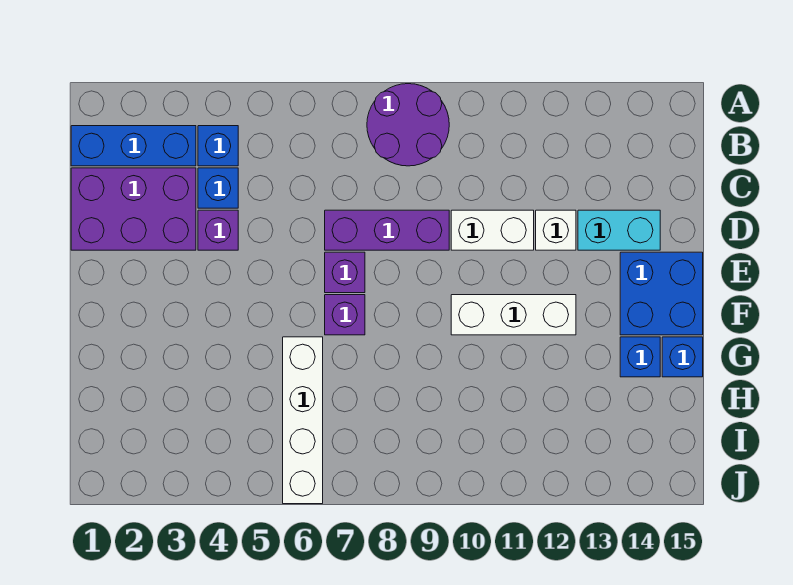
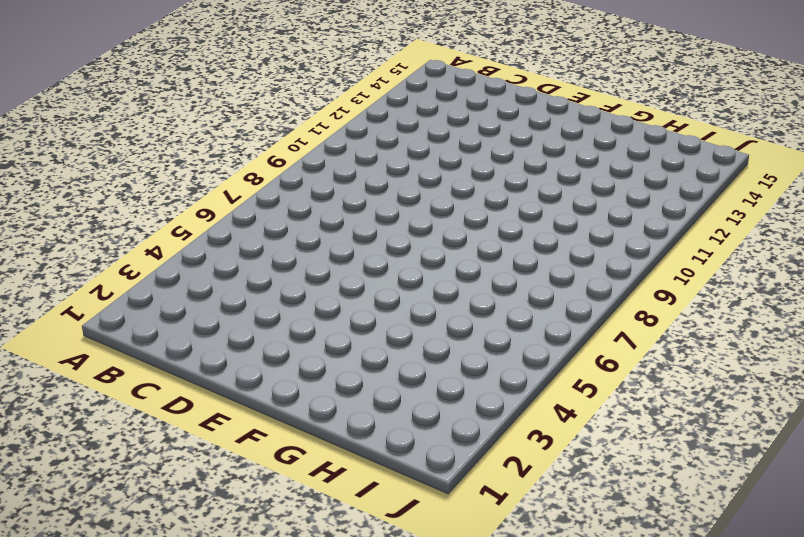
none -> purple round brick A8:B9 level 1
none -> blue brick B1:B3 level 1
none -> blue brick B4 level 1

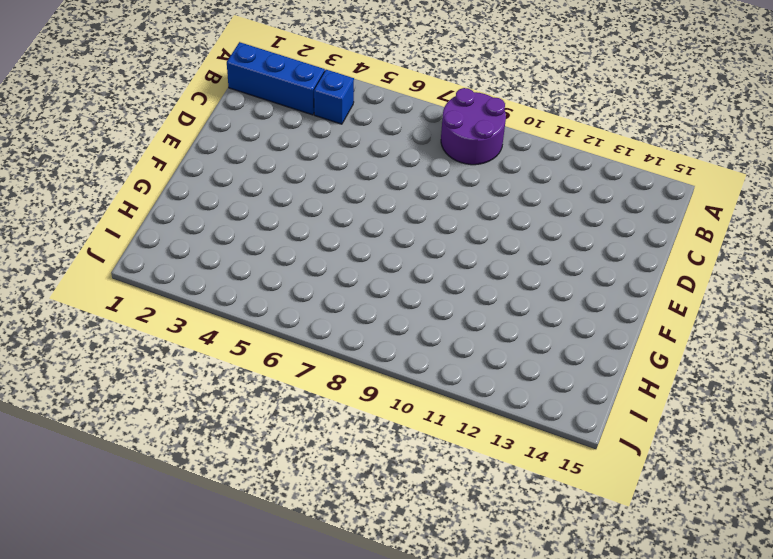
none -> purple brick C1:D3 level 1
none -> blue brick C4 level 1
none -> purple brick D4 level 1

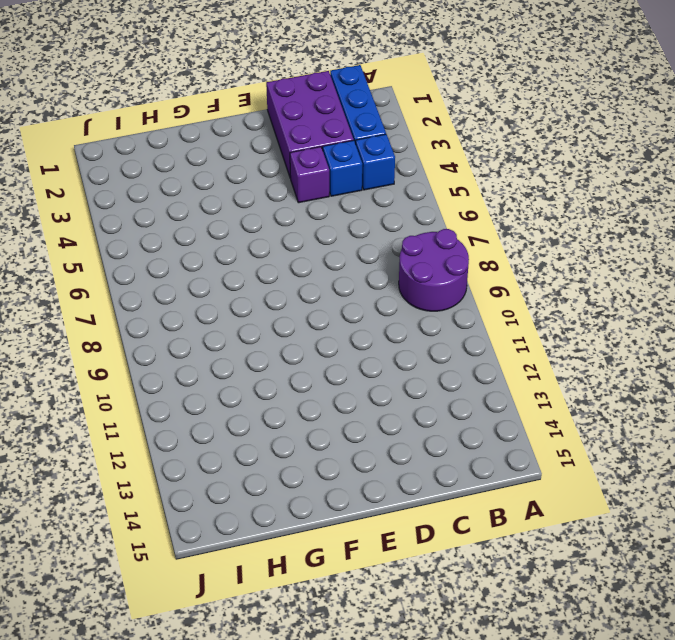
none -> purple brick D7:D9 level 1
none -> white brick D10:D11 level 1
none -> white brick D12 level 1

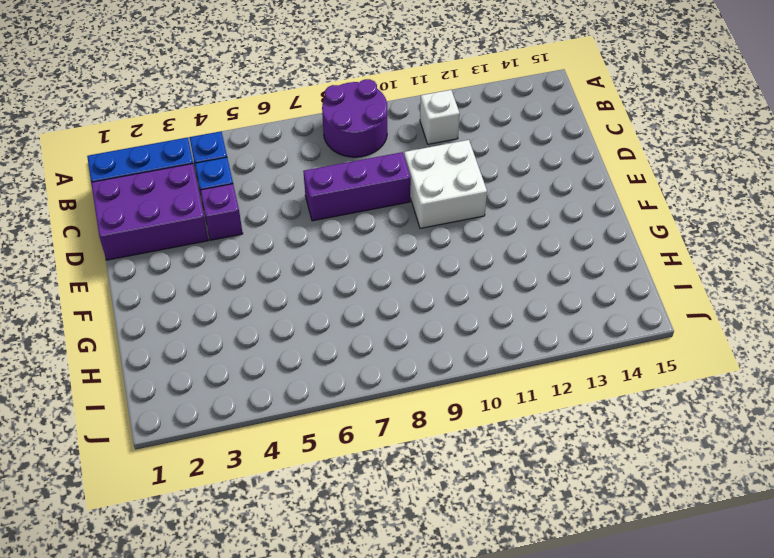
white brick B11 level 1 -> white brick D12 level 1
white brick D10:E11 level 1 -> white brick D10:D11 level 1
none -> cyan brick D13:D14 level 1
none -> purple brick E7 level 1
none -> blue brick E14:F15 level 1

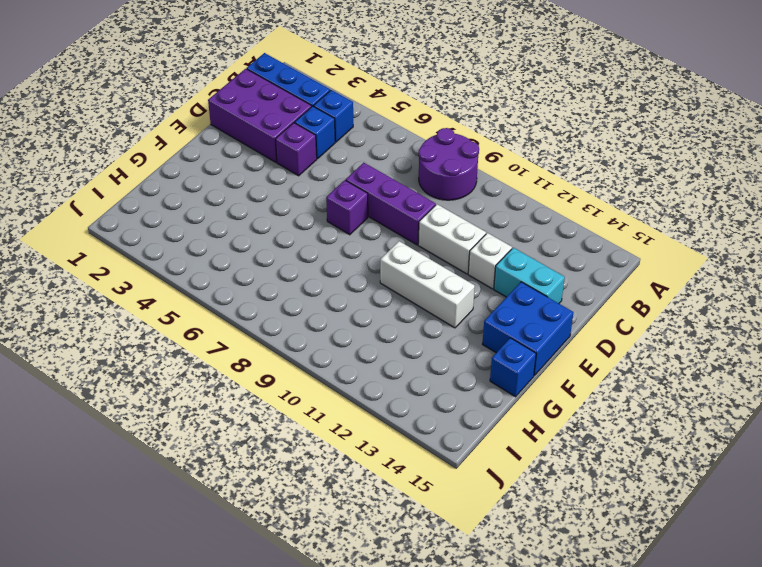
none -> purple brick F7 level 1
none -> white brick G6:J6 level 1
none -> blue brick G14 level 1

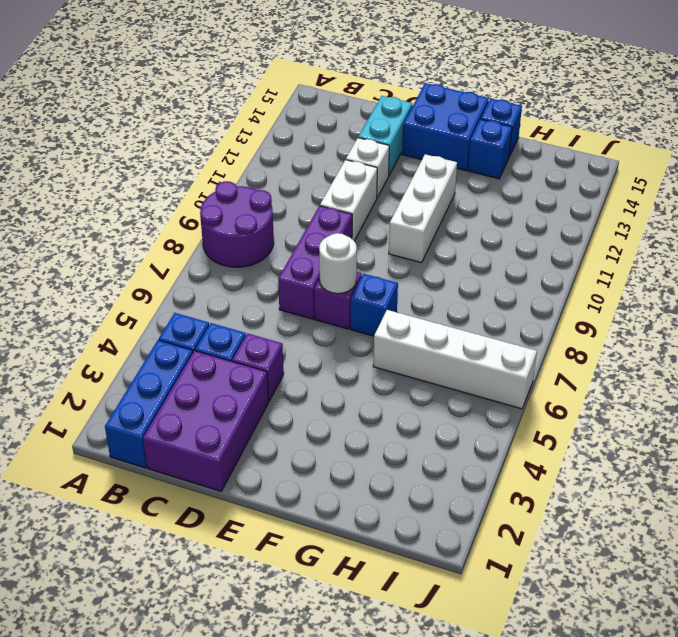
white round brick E7 level 2 -> none
blue brick F7 level 1 -> purple brick F7 level 1

